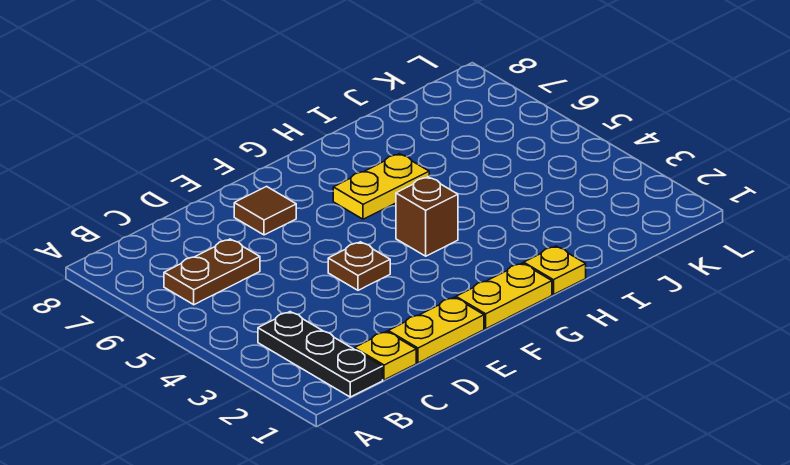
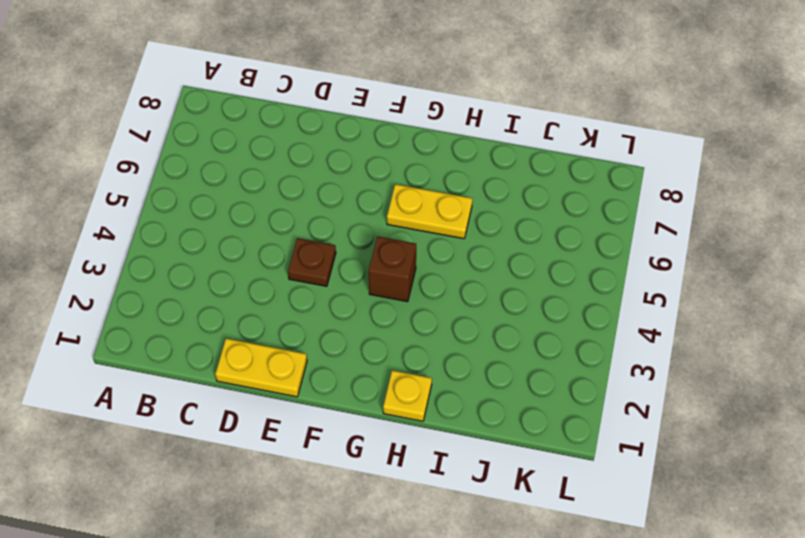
none -> black plate B1:B3 level 1
none -> brown plate B6:C6 level 1

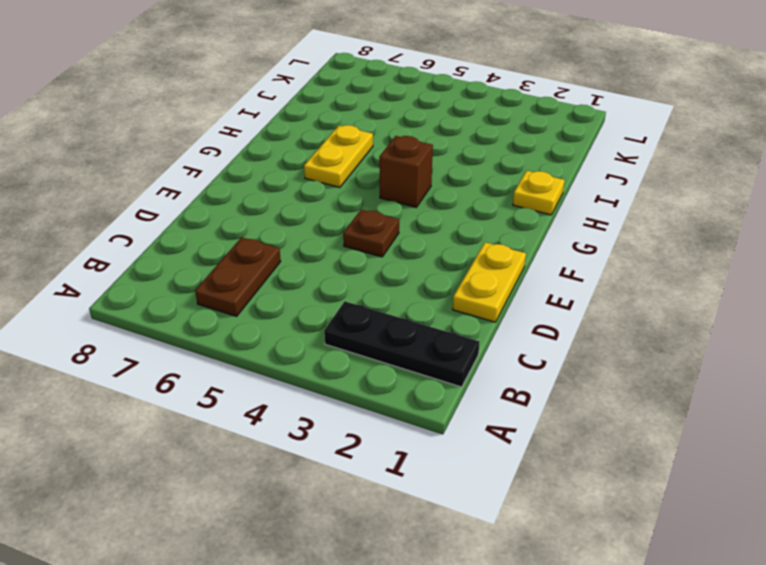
none -> yellow plate C1 level 1
none -> brown tile E7 level 1

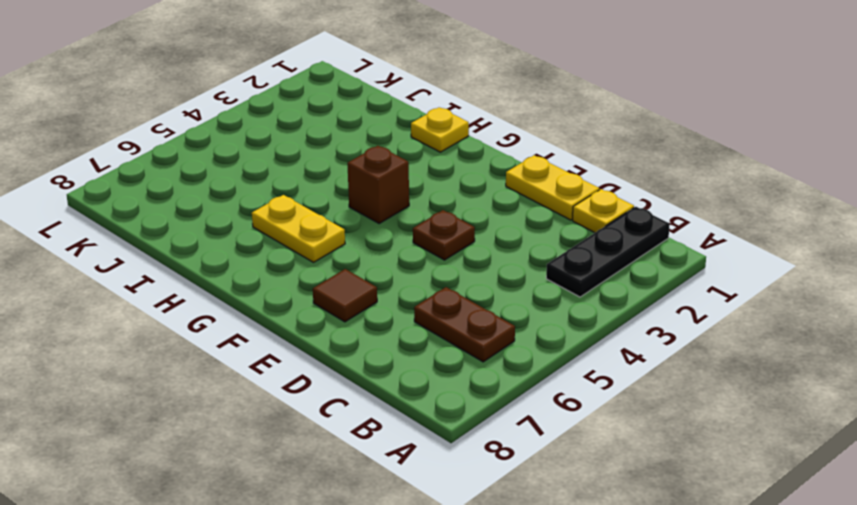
none -> yellow plate F1:G1 level 1

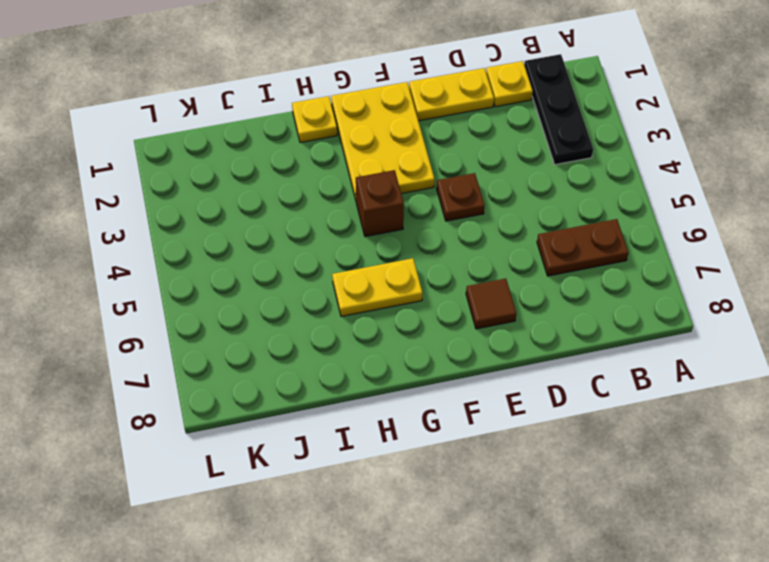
yellow plate F1:G3 level 1 -> yellow plate F1:G1 level 1

